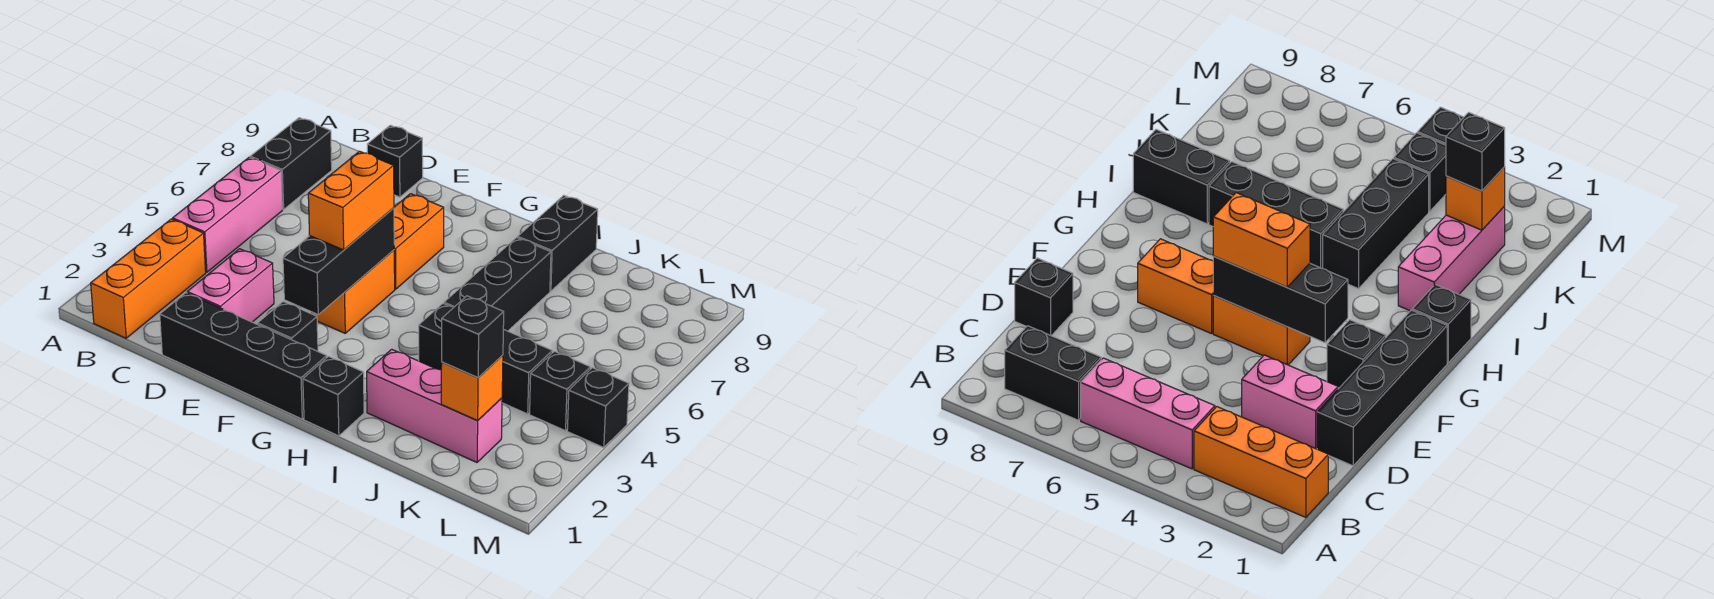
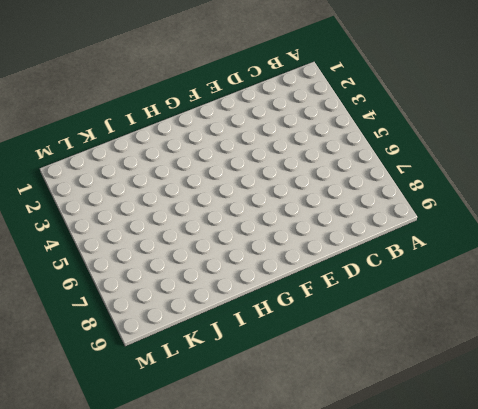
none -> orange brick B1:B3 level 1
none -> pink brick B4:B6 level 1
none -> black brick B7:B8 level 1

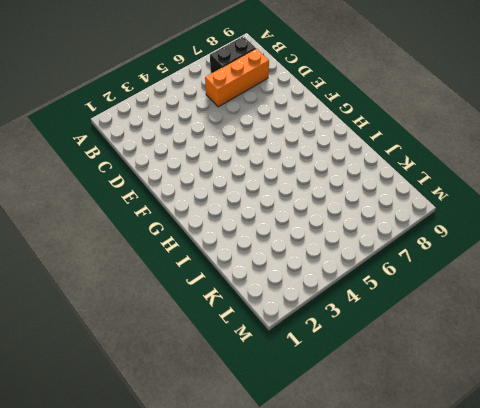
orange brick C6:C8 level 1 -> orange brick B1:B3 level 1
none -> pink brick B4:B6 level 1
none -> black brick D1:G1 level 1
none -> pink brick D2:D3 level 1

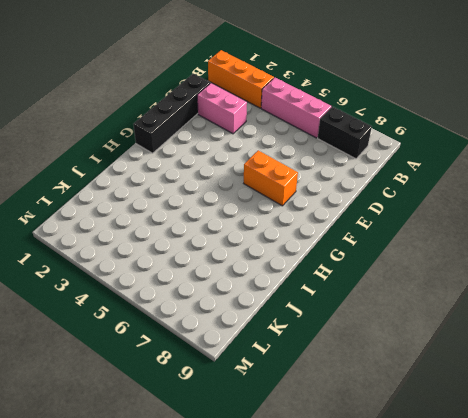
none -> black brick D9 level 1
none -> black brick F2 level 1
none -> orange brick F4:F5 level 1

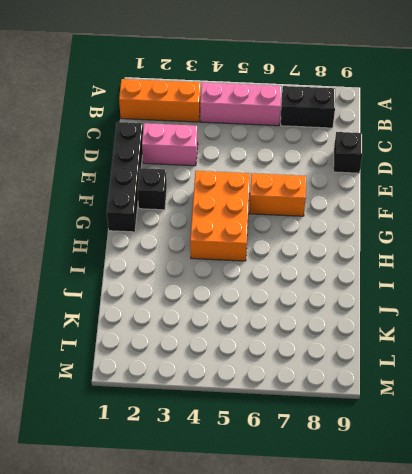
orange brick F4:H5 level 1 -> orange brick F4:F5 level 1
none -> black brick H1 level 1
none -> pink brick I2:K2 level 1
none -> black brick I4:K4 level 1

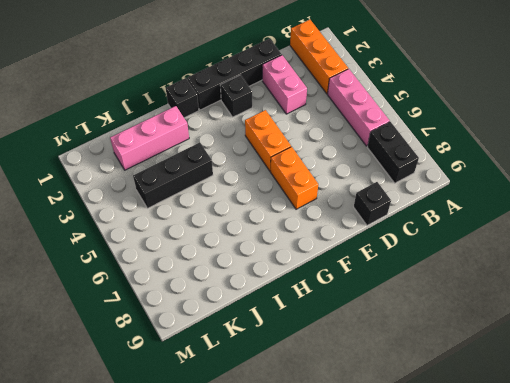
none -> black brick I5:I7 level 1
none -> black brick I8:I9 level 1
none -> black brick L4 level 1

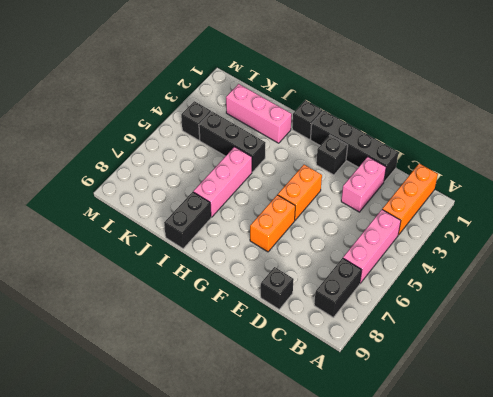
pink brick I5:I7 level 1 -> black brick I5:I7 level 1
none -> black brick M4 level 1
none -> black brick F3:F5 level 2
none -> orange brick K2 level 2

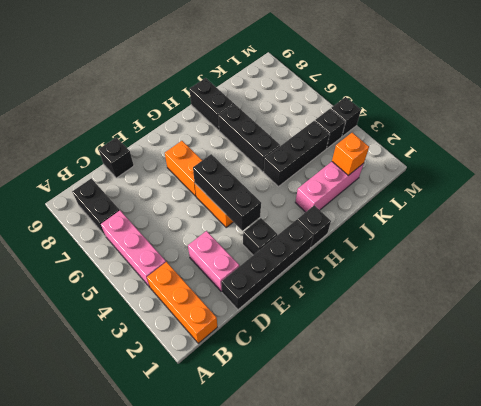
none -> orange brick F4:F5 level 3
none -> black brick K2 level 3

